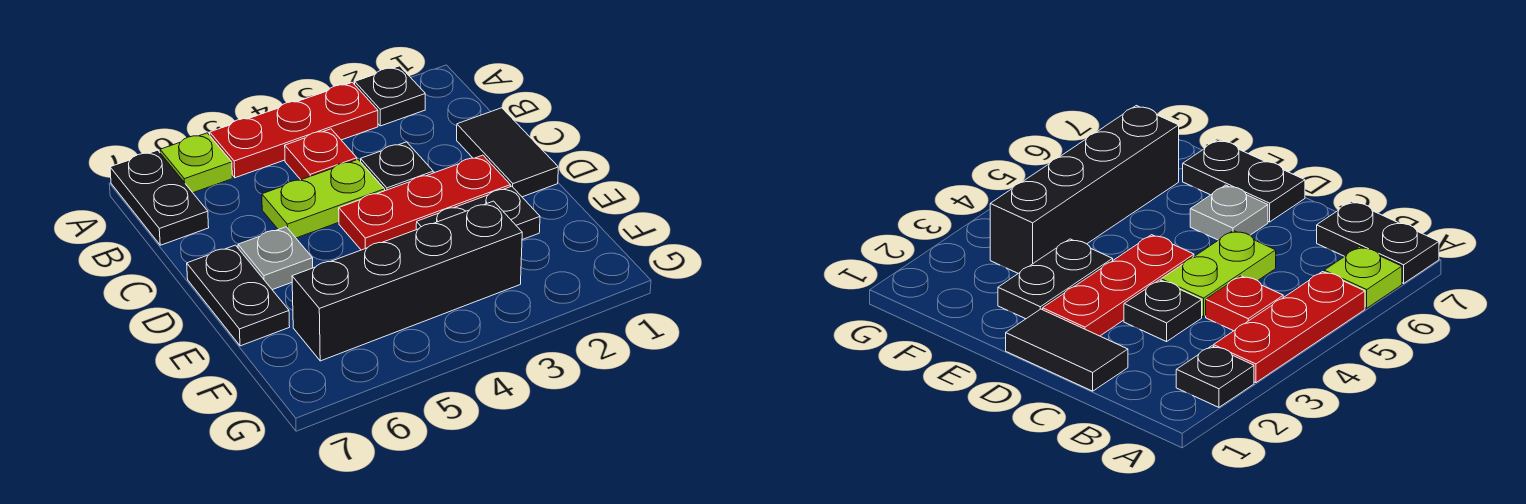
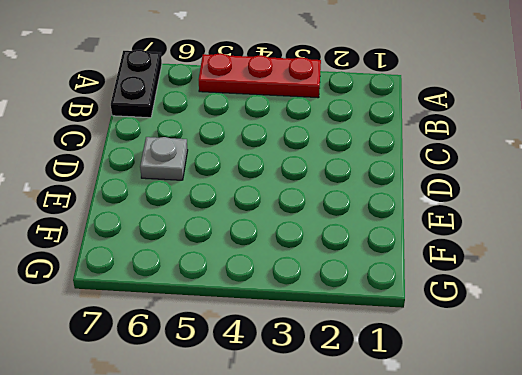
none -> black plate A2 level 1
none -> lime plate A6 level 1
none -> red plate B4 level 1

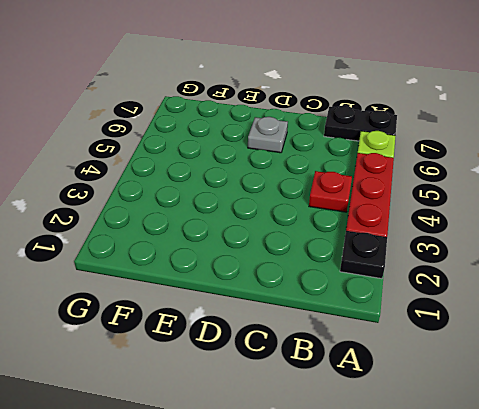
none -> black tile C1:D1 level 1
none -> black plate C3 level 1
none -> lime plate C4:C5 level 1

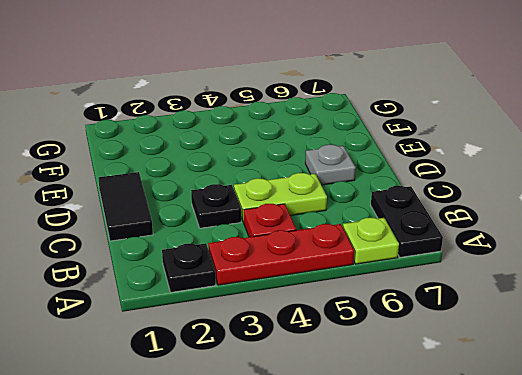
none -> red plate D2:D4 level 1
none -> black plate D7:E7 level 1
none -> black plate E2:E3 level 1

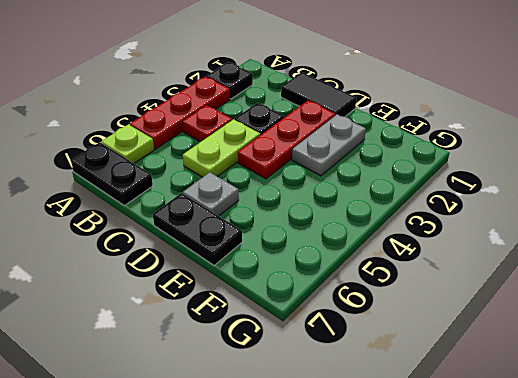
grey plate E2:E3 level 1 -> black plate E2:E3 level 1
none -> black brick F3:F6 level 1

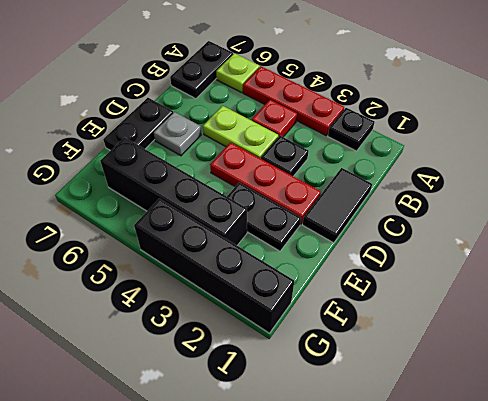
black brick G1:G4 level 1 -> none

